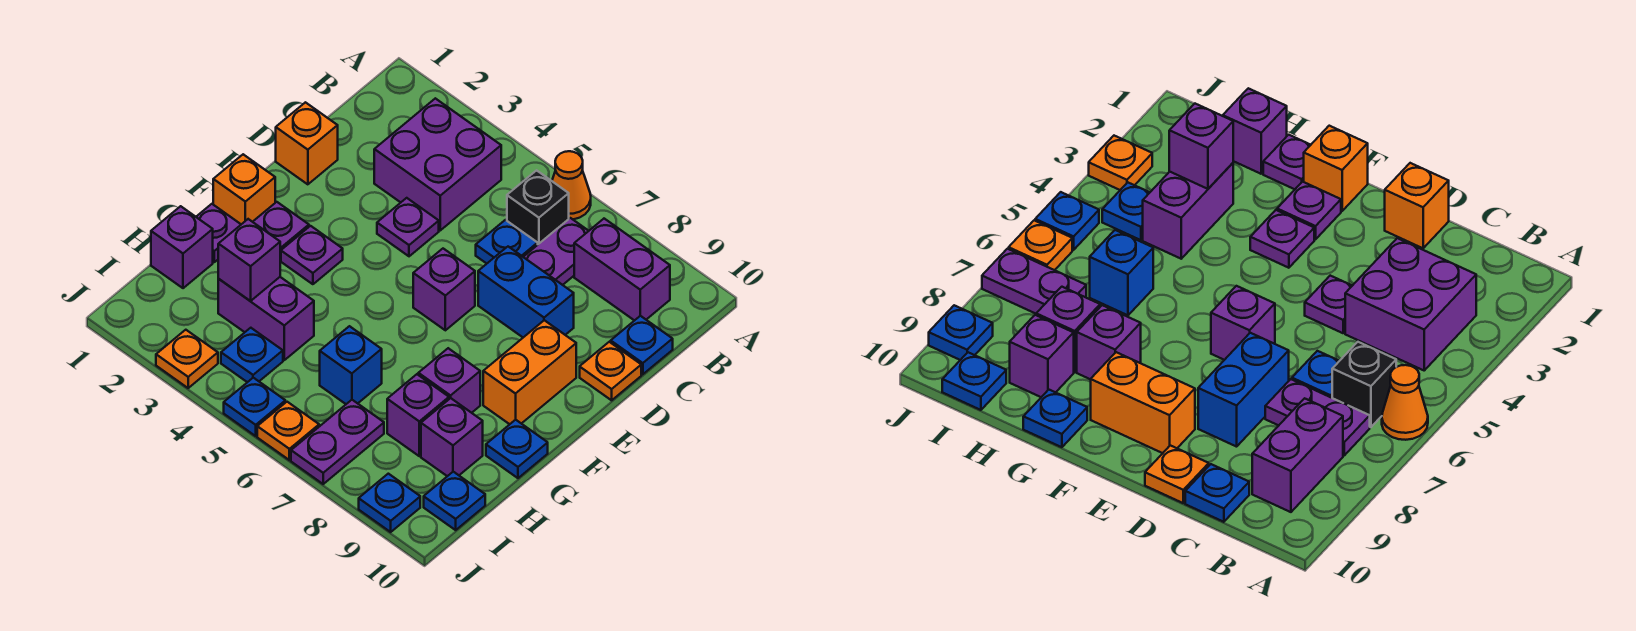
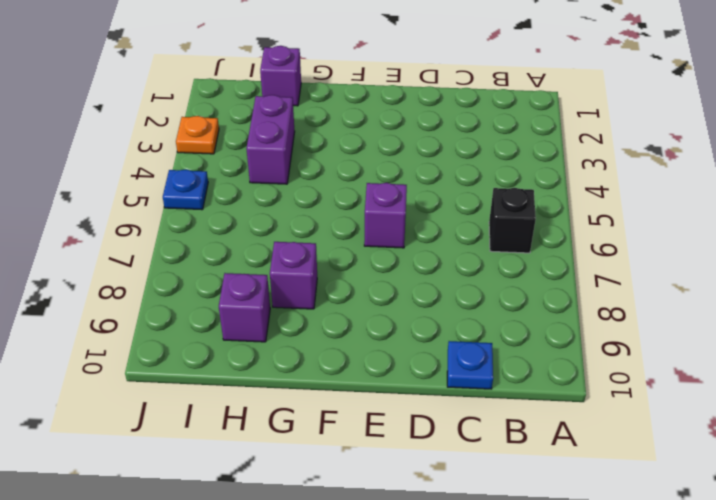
none -> orange cone A6 level 1
none -> purple brick B3:C4 level 1
none -> purple plate B7:C7 level 1
none -> purple brick B8:B9 level 1

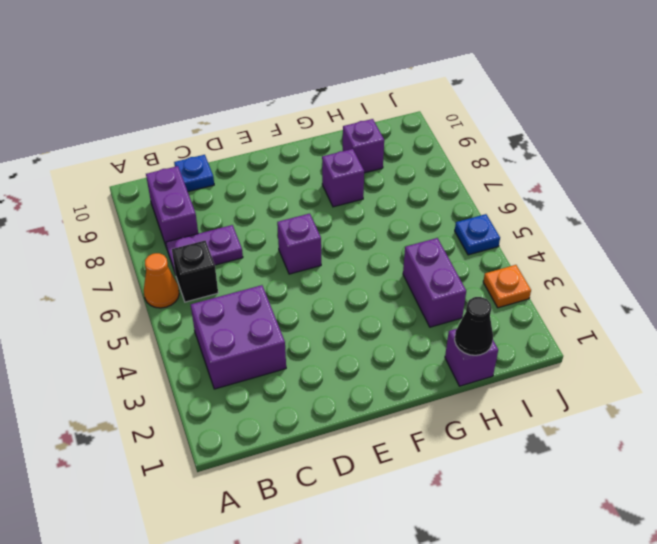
black cone H1 level 2 -> none
none -> blue plate C6 level 1
none -> orange brick D1 level 1
none -> purple plate D4 level 1
none -> blue brick D7:D8 level 1

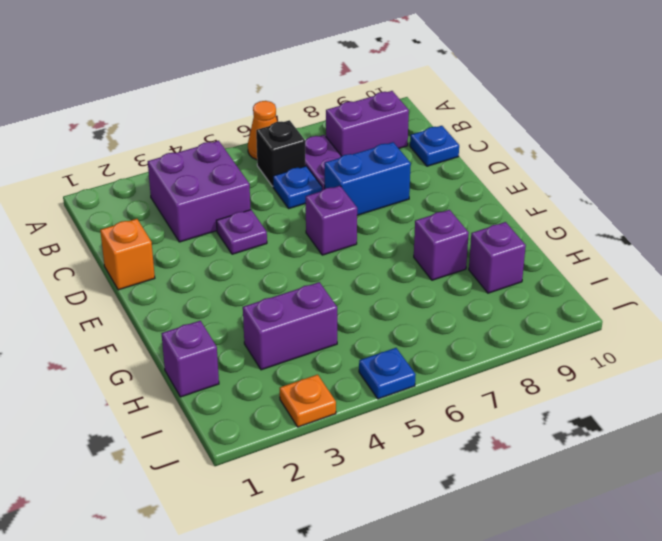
none -> orange plate D10 level 1
none -> orange brick E9:F9 level 1
none -> orange brick F1 level 1
none -> purple plate F2 level 1

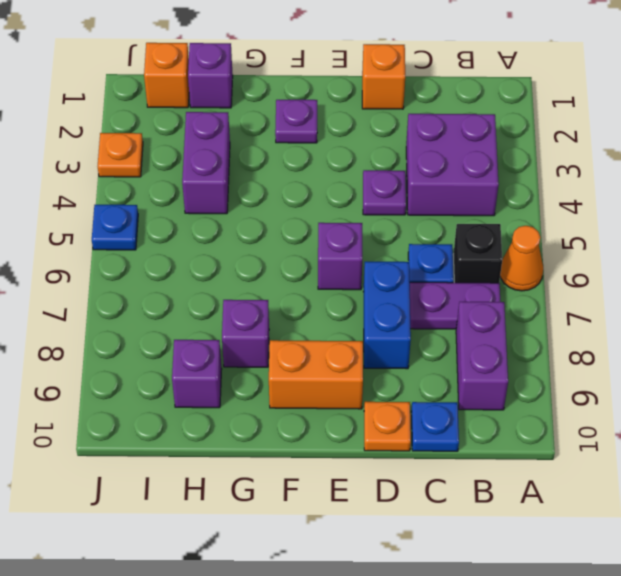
orange brick I1 level 1 -> orange brick F1 level 1
none -> purple plate F3 level 1
none -> purple plate G1 level 1
none -> blue plate G10 level 1
none -> blue brick H6 level 1

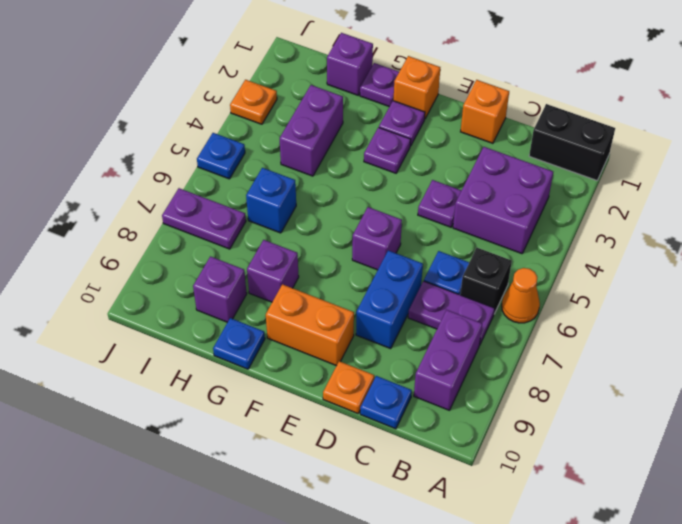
black brick A1:B1 level 1 -> none
none -> purple brick H8 level 1
none -> blue plate I4 level 1
none -> blue plate I10 level 1
none -> orange plate J6 level 1

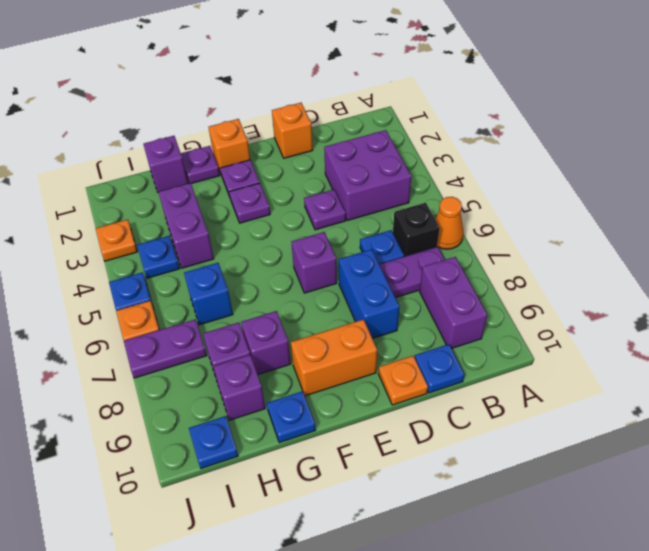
none -> blue plate J9 level 1
none -> purple brick H3 level 2

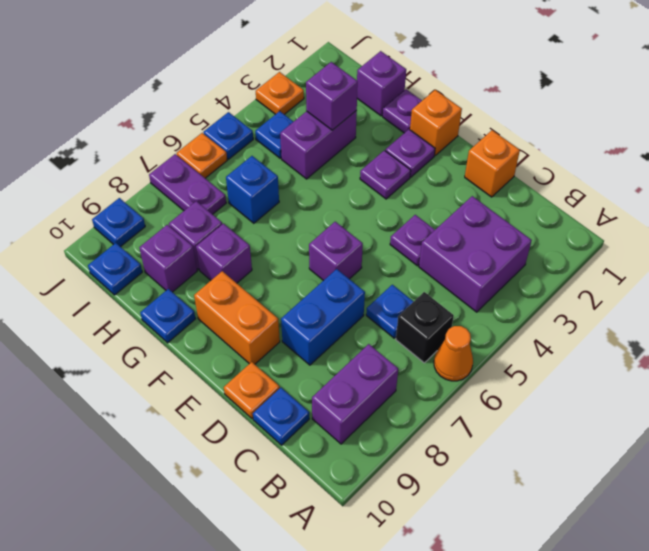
none -> purple plate B7:C7 level 1

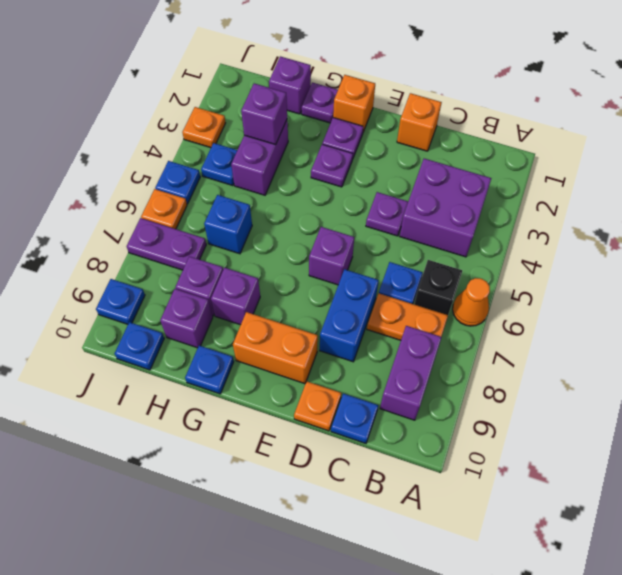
orange plate B7:C7 level 1 -> purple plate B7:C7 level 1

